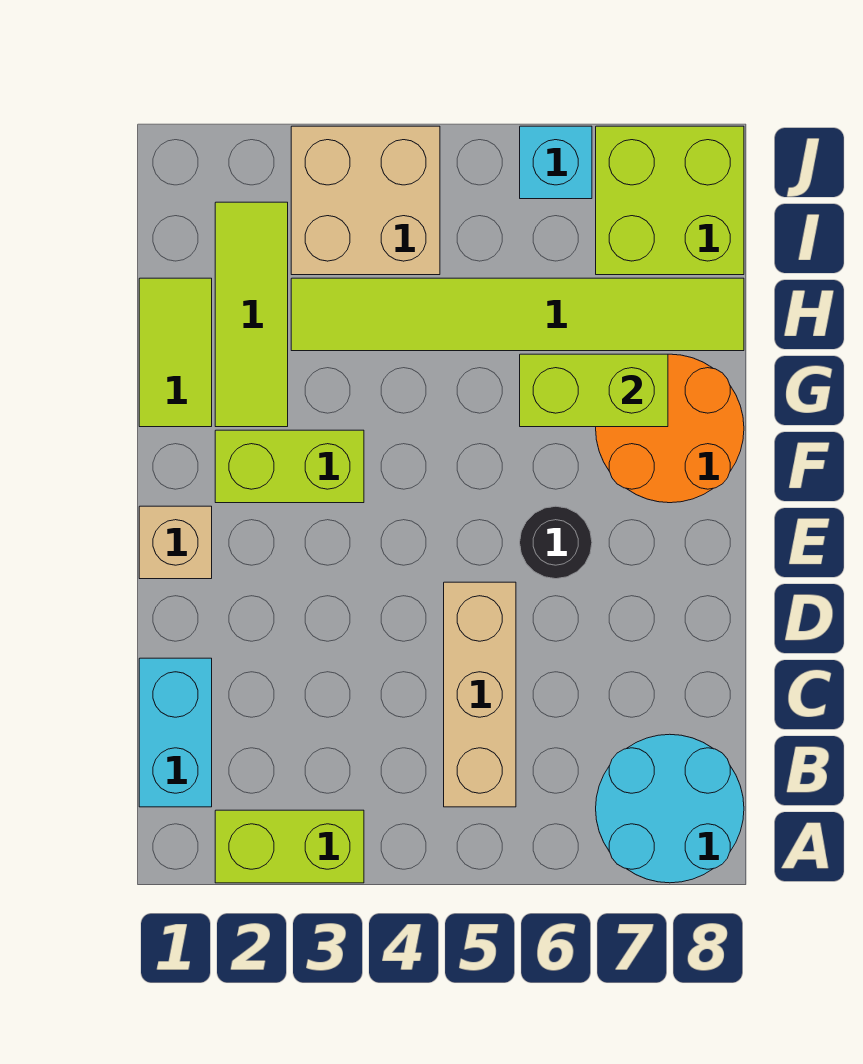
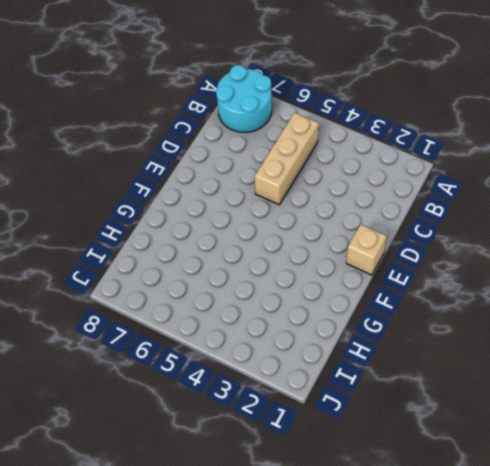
none -> lime brick A2:A3 level 1
none -> cyan brick B1:C1 level 1
none -> black round brick E6 level 1

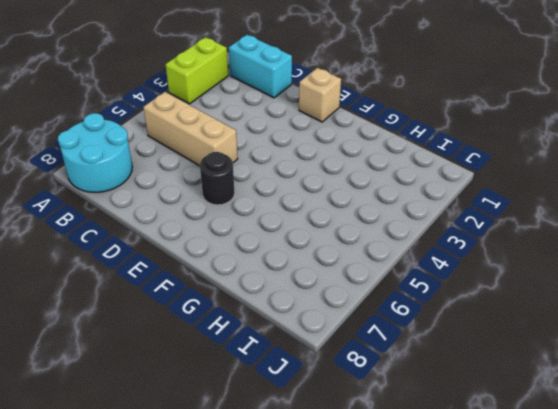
none -> lime brick F2:F3 level 1
none -> orange round brick F7:G8 level 1
none -> lime tile G1:H1 level 1

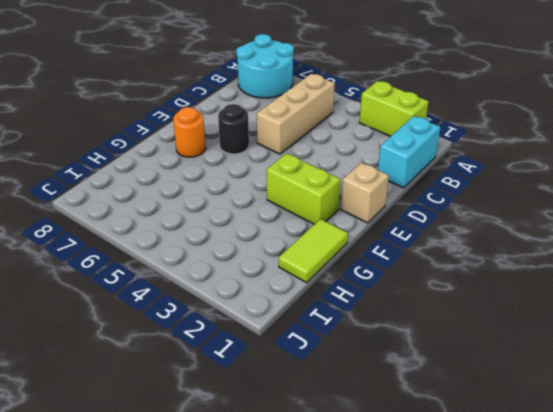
orange round brick F7 level 1 -> orange round brick F7:G8 level 1
none -> lime tile G2:I2 level 1
none -> lime tile H3:H8 level 1
none -> tan brick I3:J4 level 1

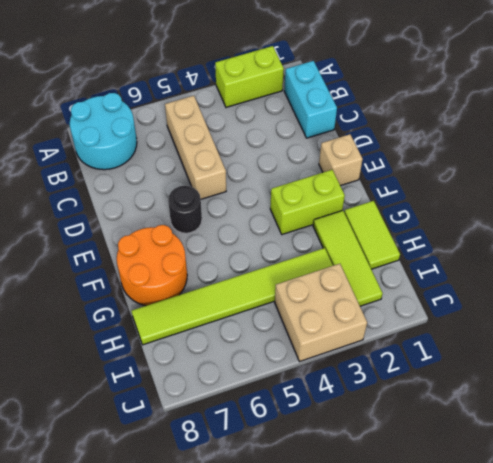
none -> lime brick I7:J8 level 1
none -> cyan brick J6 level 1
none -> lime brick G6:G7 level 2

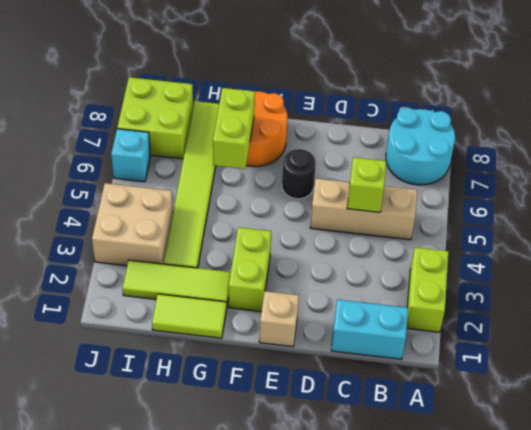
lime brick C5 level 2 -> none

